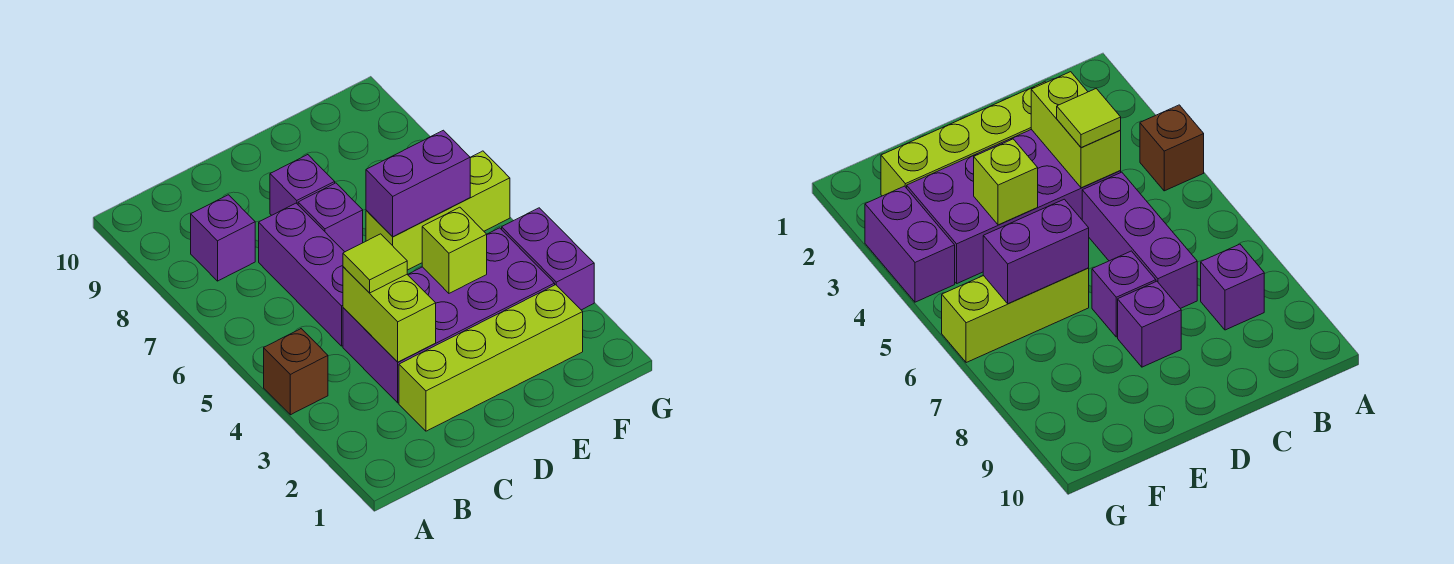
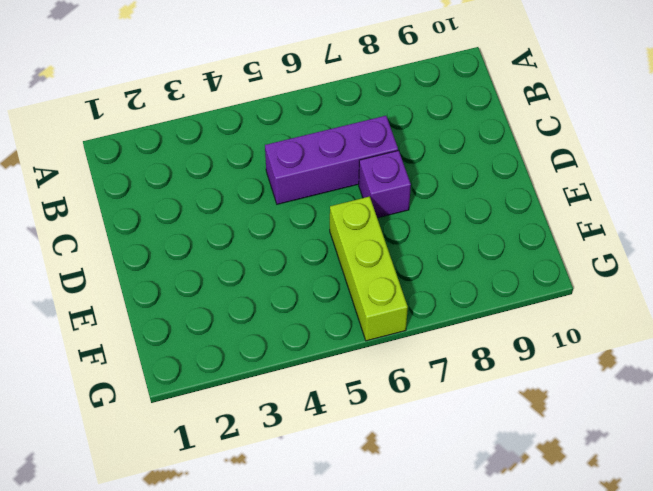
none -> brown brick A4 level 1
none -> purple brick B8 level 1
none -> lime brick C2:F2 level 1

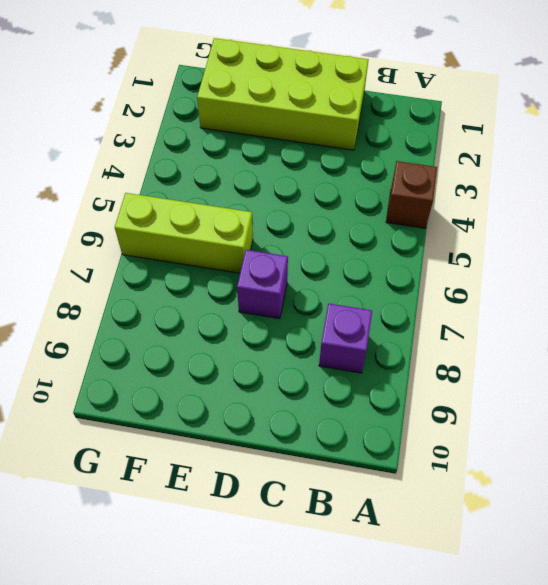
lime brick C1:F2 level 1 -> lime brick C2:F2 level 1
none -> purple brick C3:F4 level 1
none -> purple brick C5:C7 level 1
none -> purple brick D8 level 1

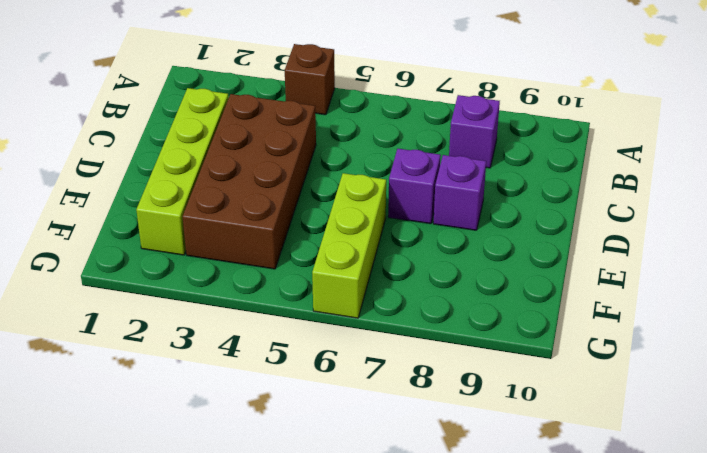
brown brick C3:F4 level 1 -> purple brick C3:F4 level 1
none -> purple brick C5:C7 level 1
none -> purple brick G3:G4 level 1
none -> lime brick C3:C4 level 2

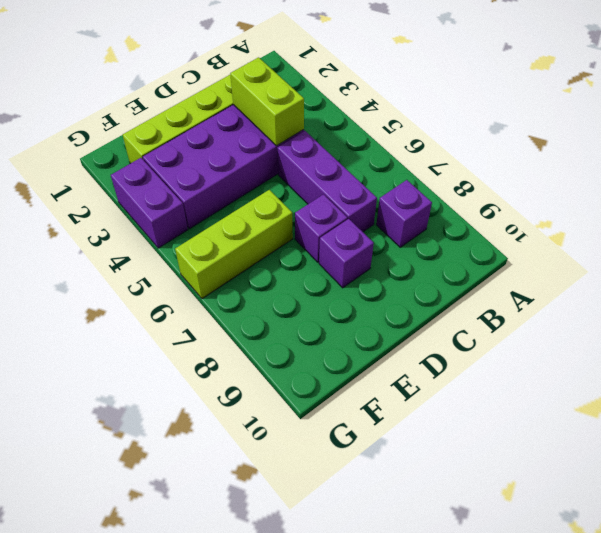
none -> brown brick A4 level 1
none -> lime brick E4 level 2
none -> purple brick E6:F6 level 2

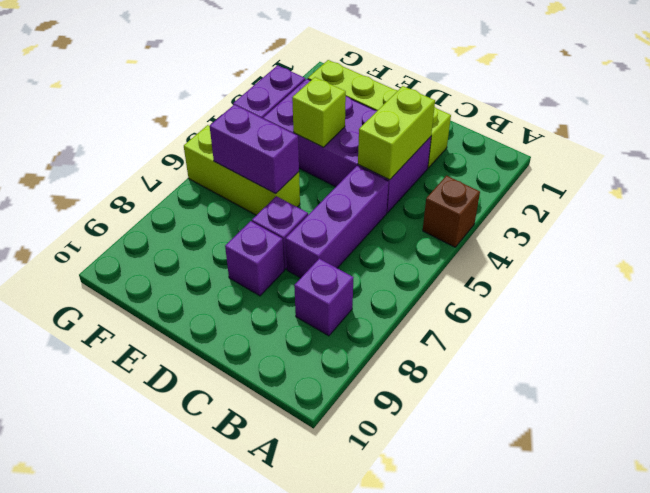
none -> lime tile C4 level 3

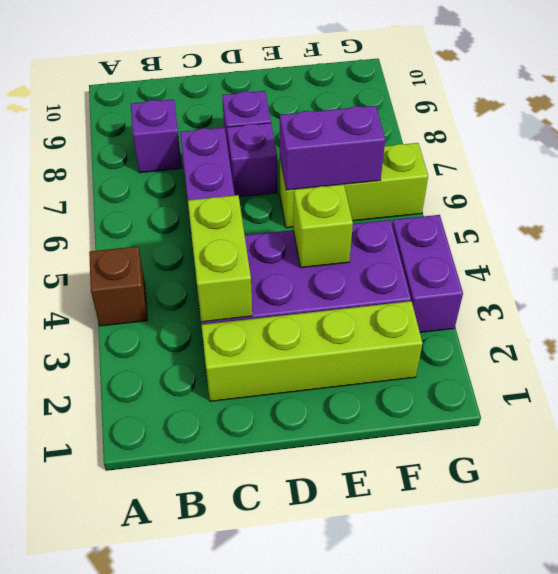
none -> lime tile C4 level 3

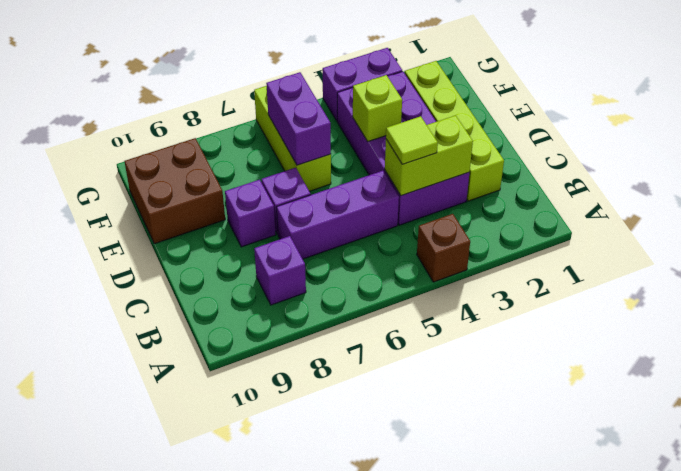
brown brick E9:F10 level 1 -> none

